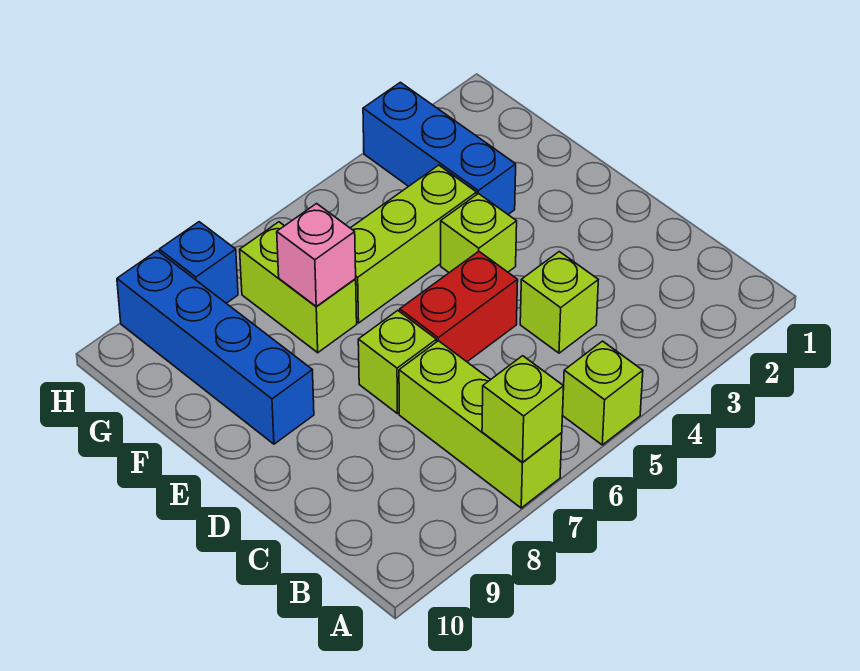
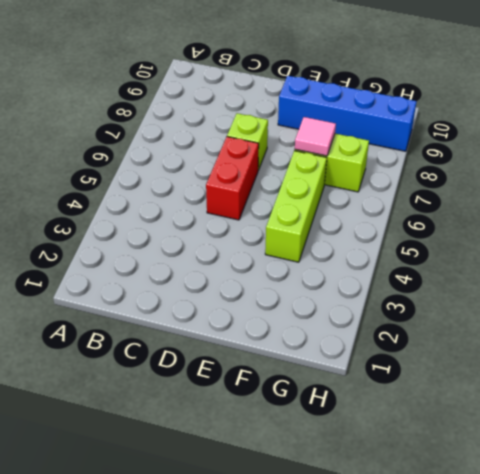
pink tile F7 level 2 -> pink brick F7 level 2
none -> lime brick A5 level 1
none -> lime brick A7:C7 level 1
none -> lime brick C4 level 1

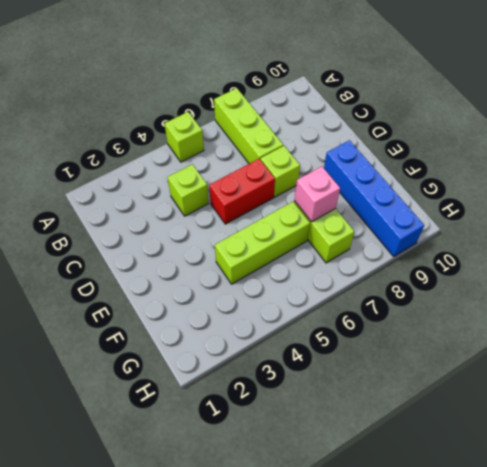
none -> lime brick E4 level 1
none -> blue brick F3:H3 level 1
none -> blue brick H8 level 1

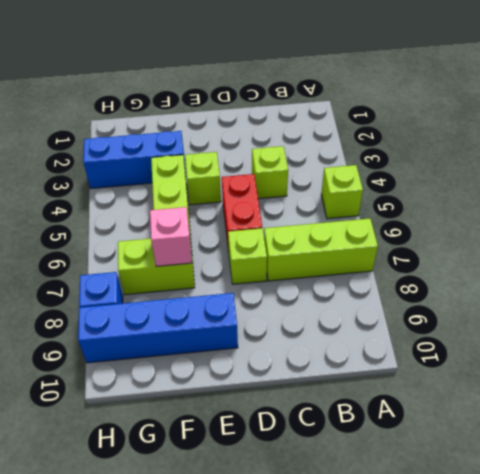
none -> lime brick A7 level 2

